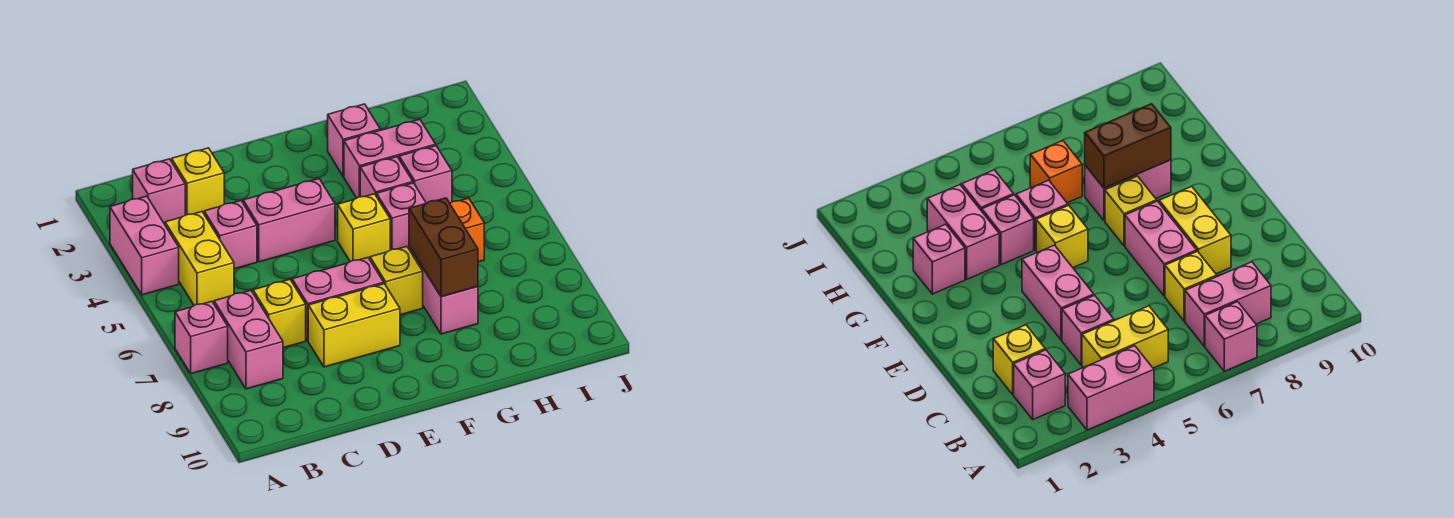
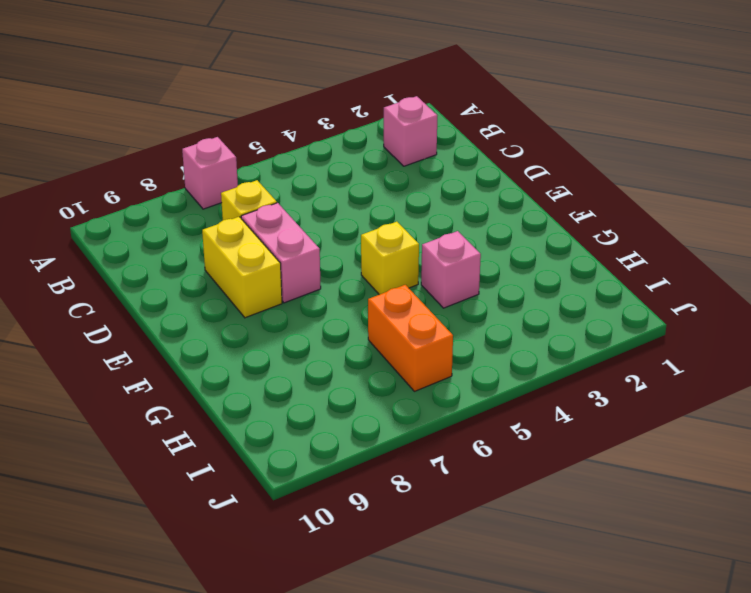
orange brick H6:I6 level 1 -> orange brick H6 level 1
none -> pink brick A3:A4 level 1
none -> yellow brick B4:B5 level 1
none -> pink brick B7:B8 level 1

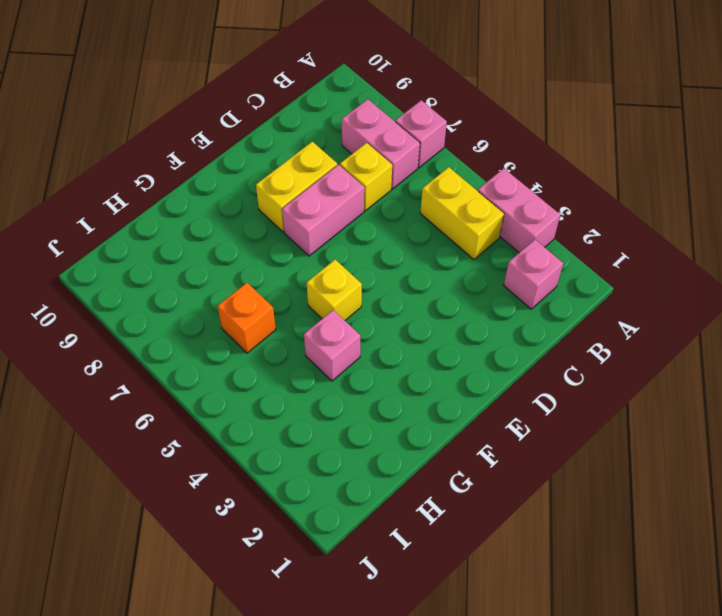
none -> yellow brick C2 level 1
none -> pink brick C4 level 1
none -> pink brick D4:E4 level 1

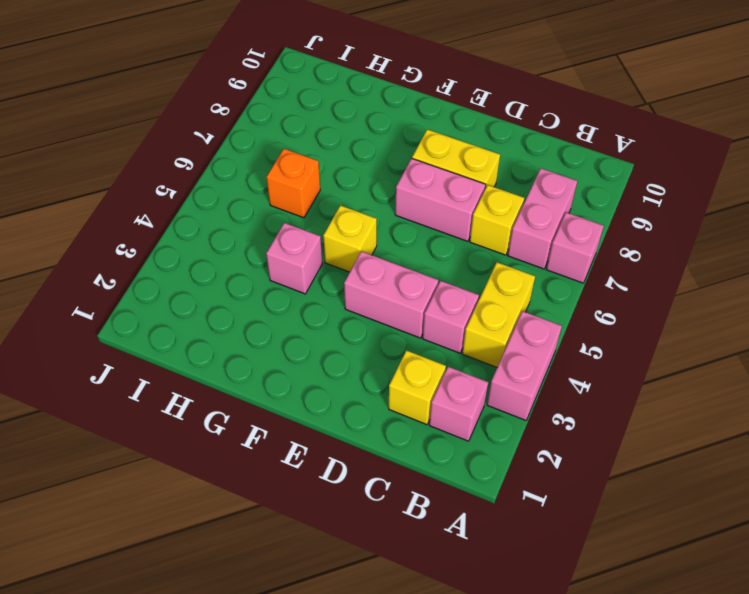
none -> yellow brick F7 level 1
none -> pink brick G2 level 1
none -> pink brick G3:H3 level 1

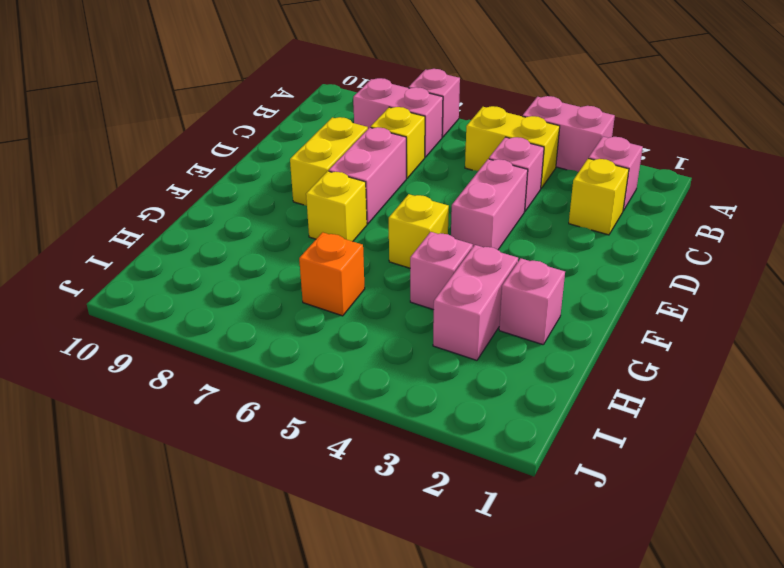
none -> pink brick G5 level 1
none -> pink brick G7:G8 level 1
none -> pink brick H4 level 1

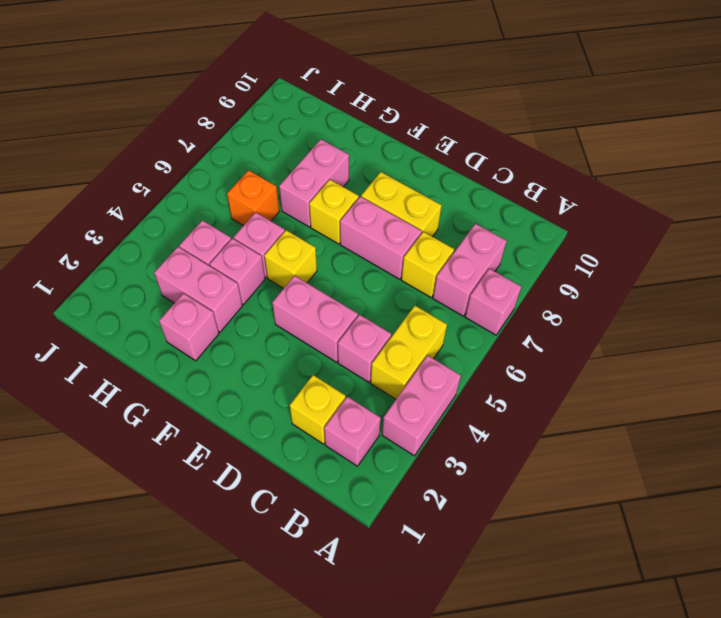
none -> brown brick G7:G8 level 2

